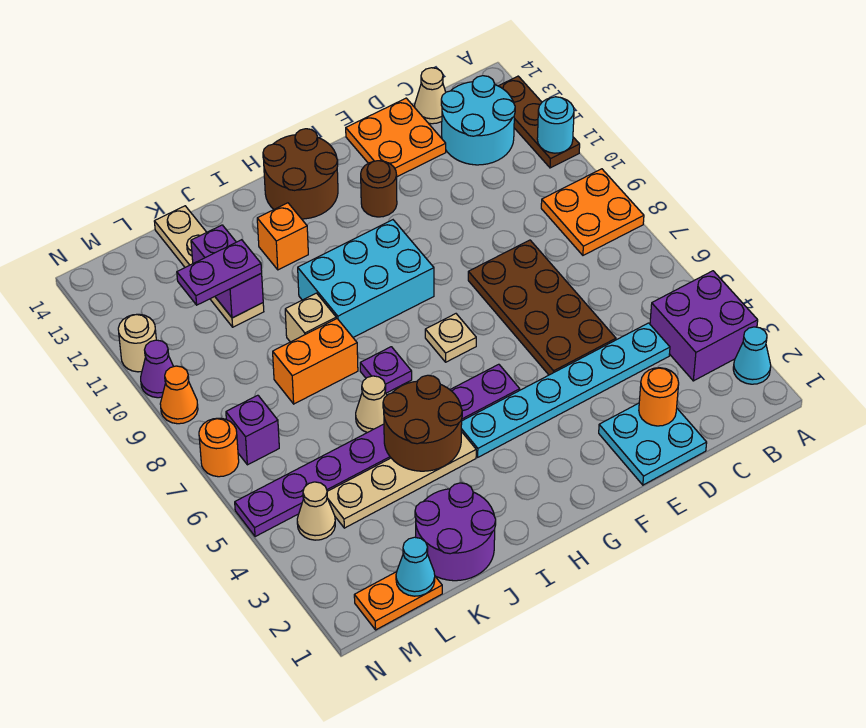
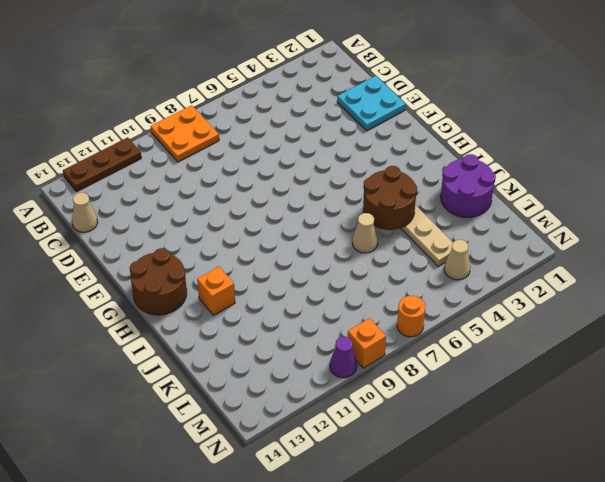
orange brick N9 level 1 -> orange cone N9 level 1
none -> cyan cone A2 level 1
none -> purple brick A3:B4 level 1
none -> cyan round brick B12:C13 level 1
none -> cyan plate C4:H4 level 1

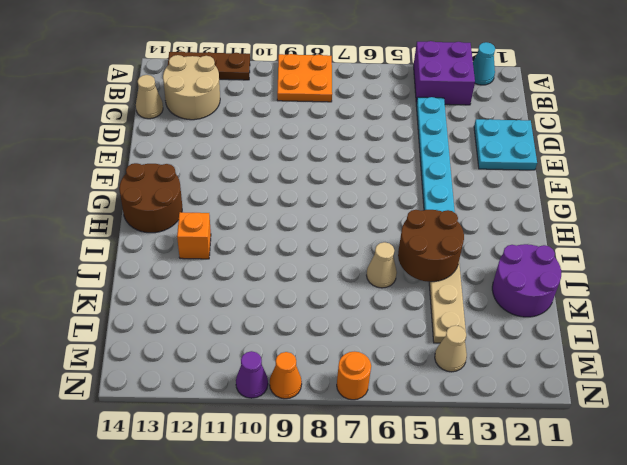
tan round brick B12:C13 level 1 -> cyan round brick B12:C13 level 1
none -> brown plate D5:E8 level 1
none -> orange plate D13:E14 level 1
none -> brown round brick F12 level 1
none -> purple plate G5:N5 level 1

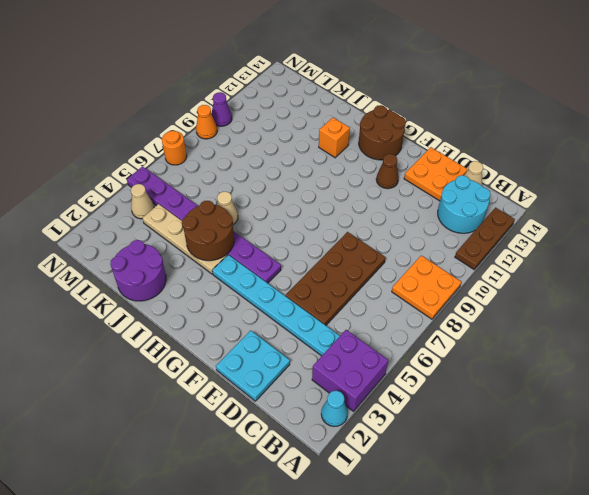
brown cone F12 level 1 -> brown round brick F12 level 1
none -> tan plate G7 level 1
none -> cyan brick G9:I10 level 1
none -> purple plate I7 level 1
none -> orange brick J8:K8 level 1

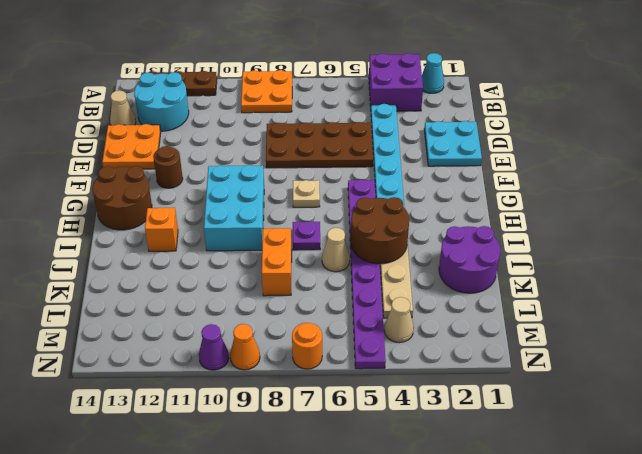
none -> tan brick J9 level 1
none -> tan plate K11:K14 level 1
none -> orange plate L1:M1 level 1
none -> purple brick M7 level 1

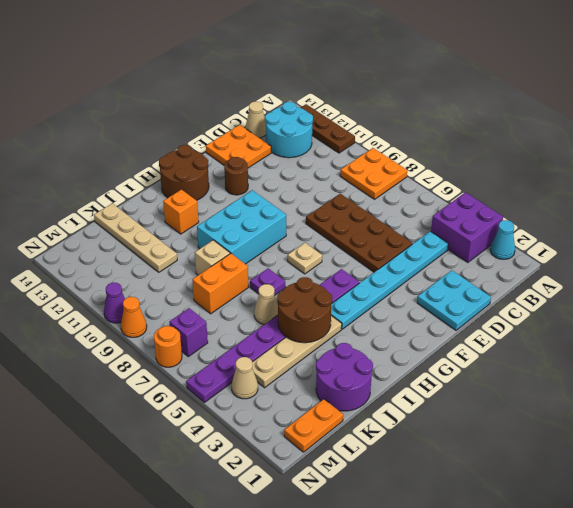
none -> tan round brick N11 level 1
none -> cyan round brick A11 level 2
none -> orange round brick D2 level 2
none -> purple brick K11:K12 level 2

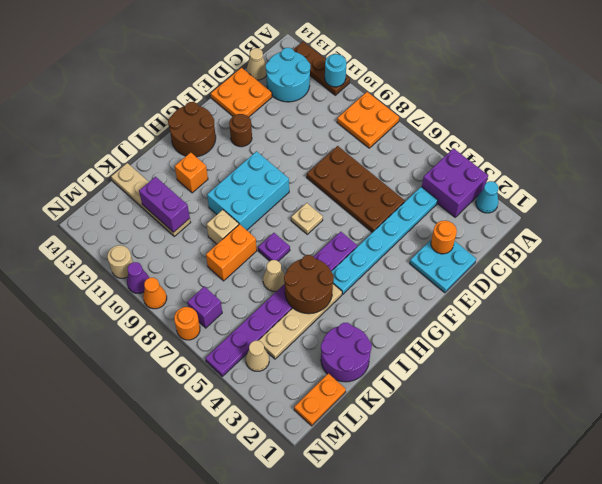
none -> cyan cone L1 level 2
none -> purple plate K11:L11 level 3

